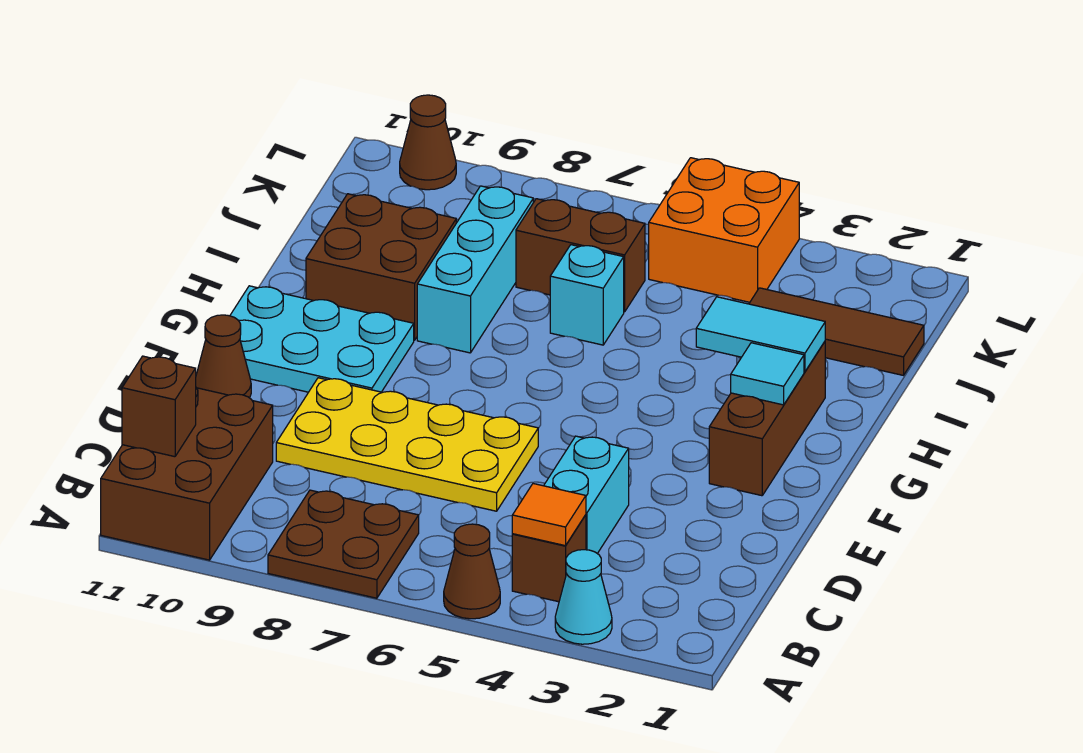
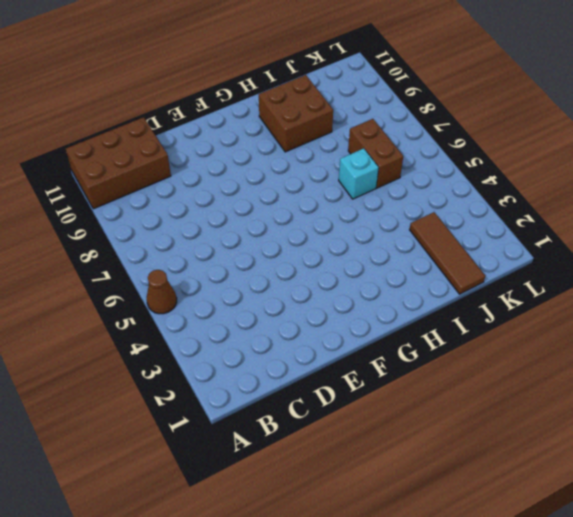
none -> cyan cone A3 level 1
none -> brown plate A7:B8 level 1
none -> brown brick B4 level 1

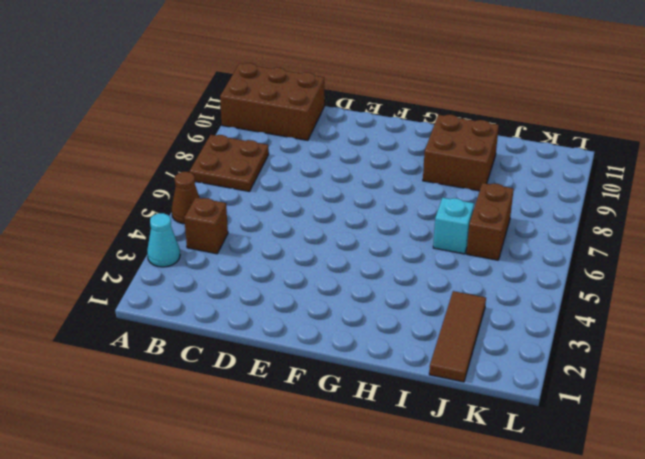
none -> cyan brick C4:D4 level 1
none -> yellow plate D6:E9 level 1
none -> brown cone E11 level 1

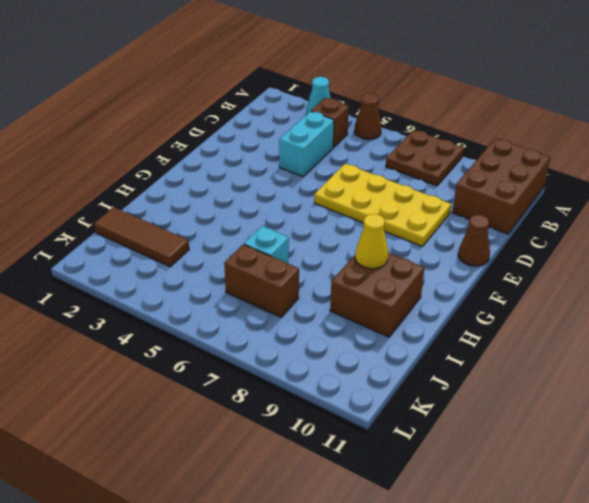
yellow cone H9 level 2 -> none
none -> brown brick F2:H2 level 1
none -> cyan plate F9:G11 level 1
none -> cyan brick H8:J8 level 1

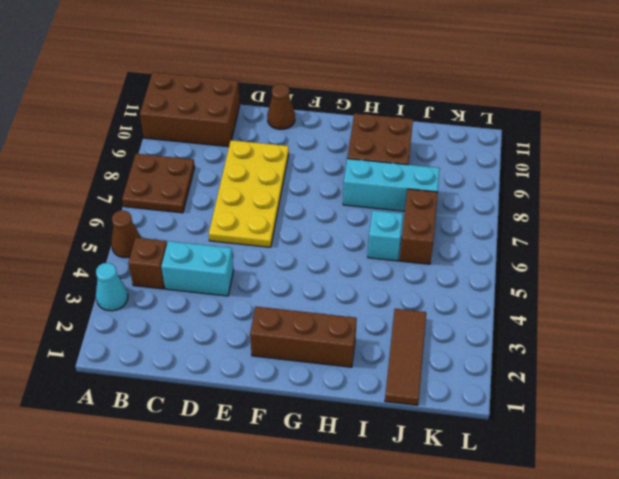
none -> cyan plate F9:G11 level 1
none -> orange brick K4:L5 level 1
none -> brown cone L10 level 1

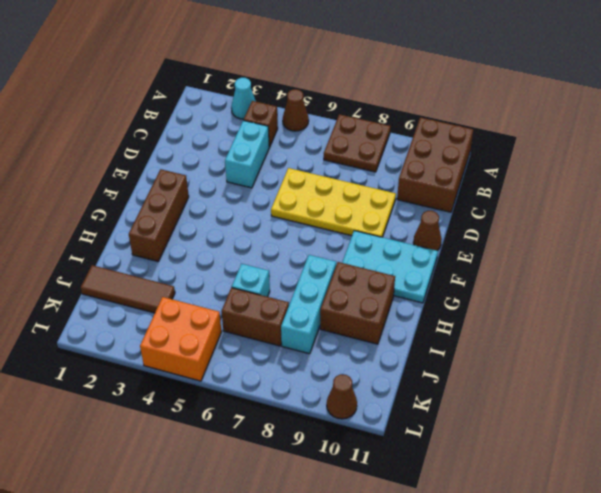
none -> orange tile B4 level 2
none -> brown brick B11 level 2
none -> cyan tile G2 level 2

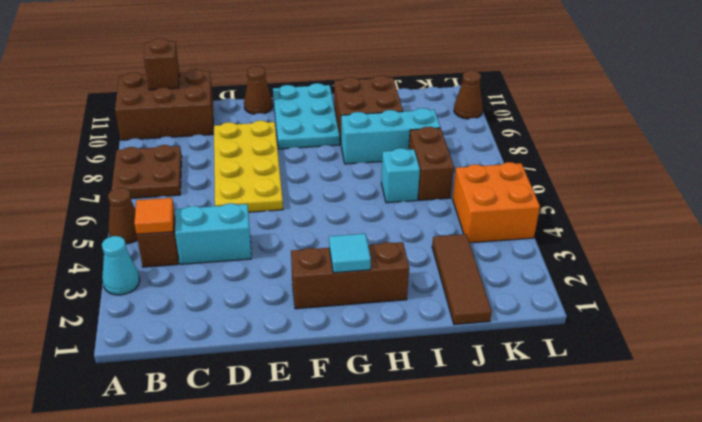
none -> cyan tile H2:H3 level 2

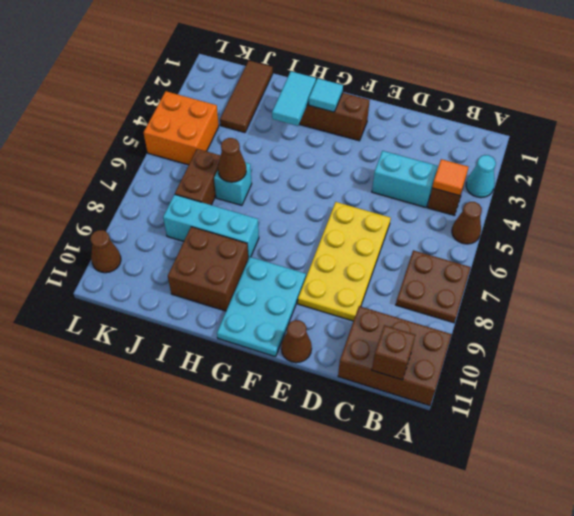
brown cone I6 level 2 -> none

